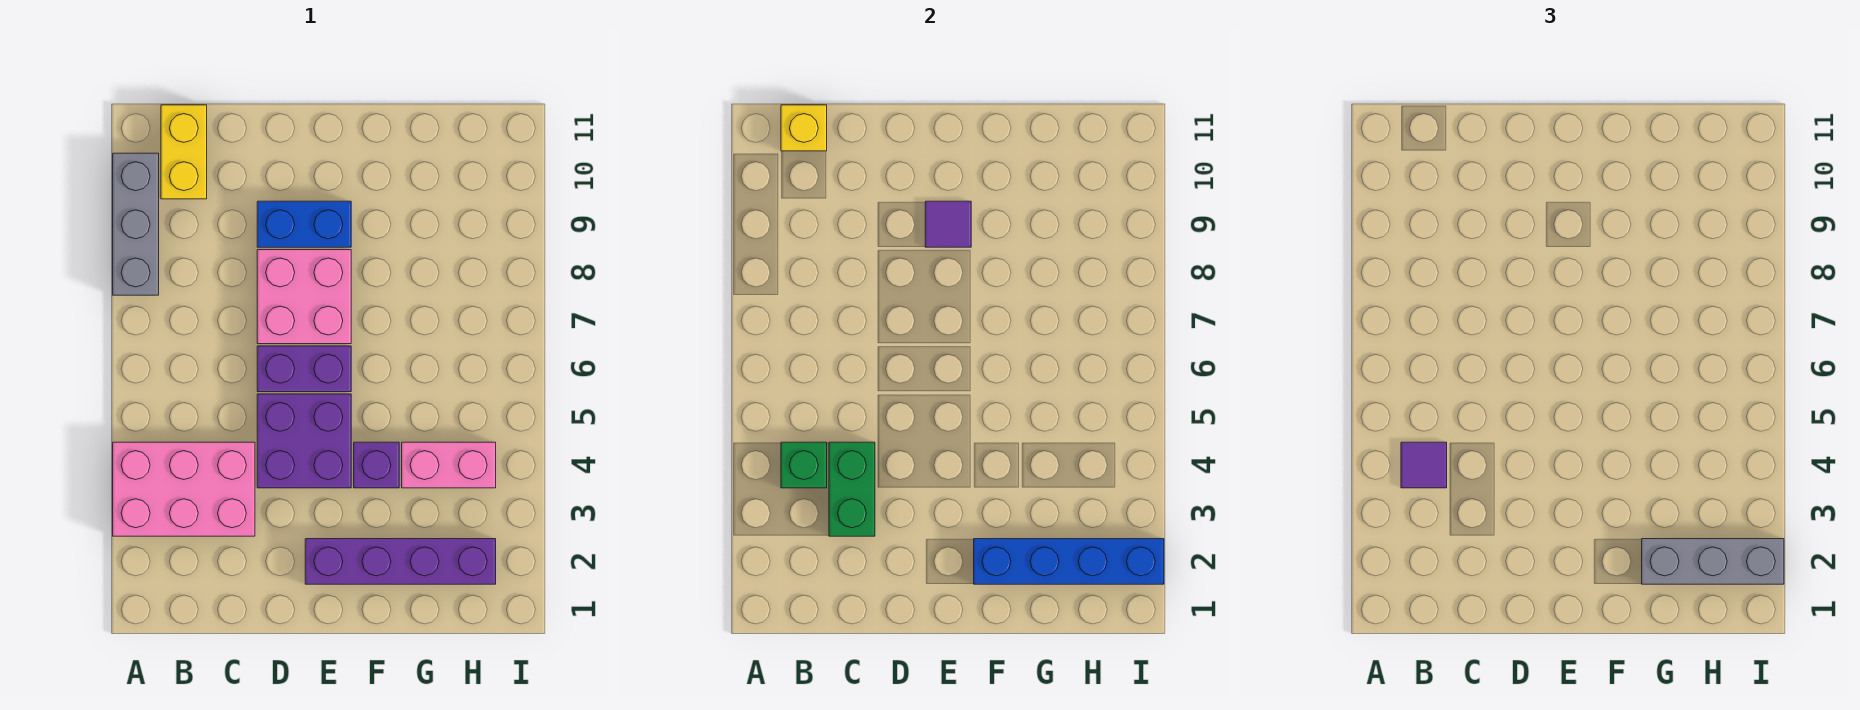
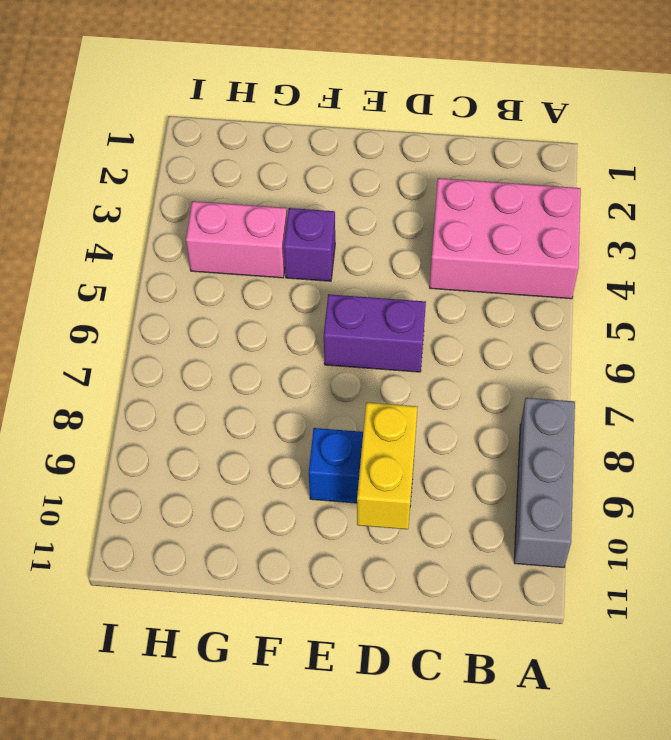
yellow brick D9:D10 level 2 -> yellow brick B10:B11 level 1
none -> purple brick D4:E5 level 1
none -> pink brick D7:E8 level 1
none -> purple brick E2:H2 level 1

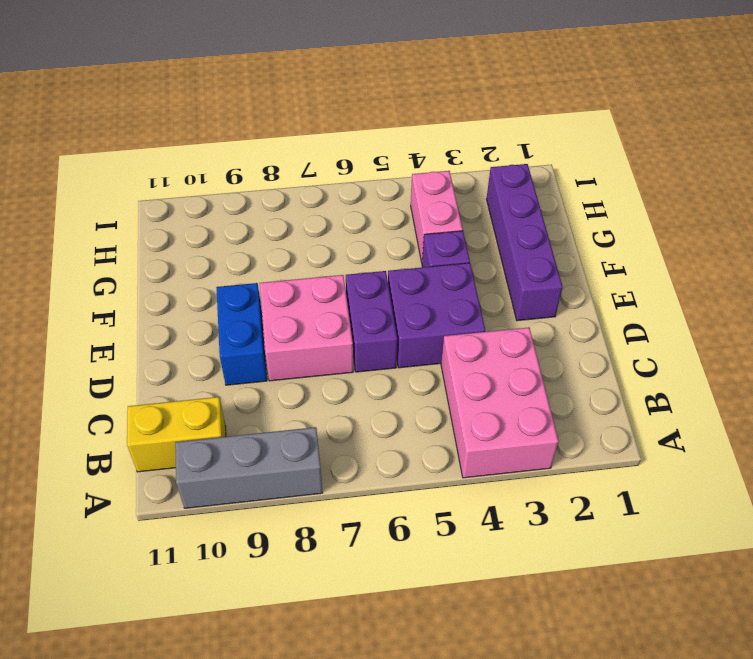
none -> green brick B4 level 2
none -> yellow brick B11 level 2
none -> green brick C3:C4 level 2

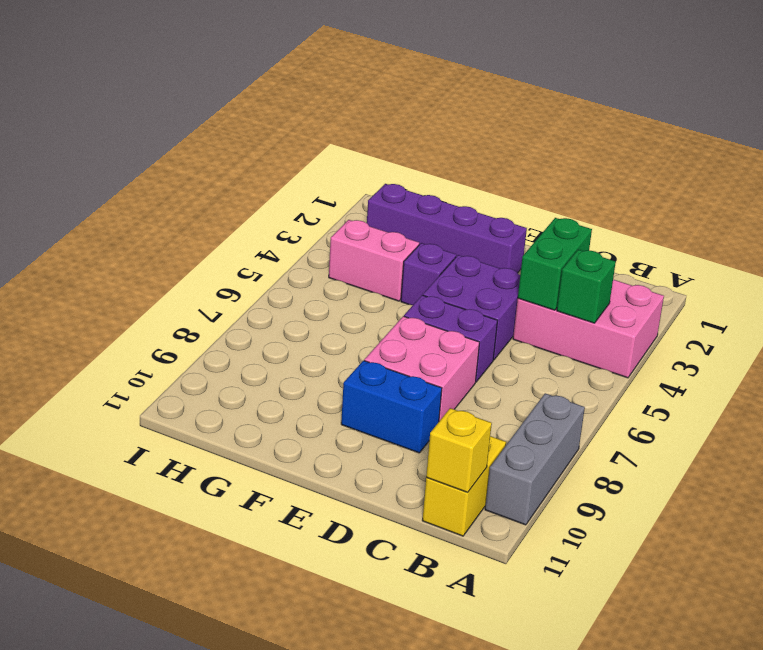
none -> purple tile E9 level 2
none -> blue brick F2:I2 level 2
none -> purple tile B4 level 3

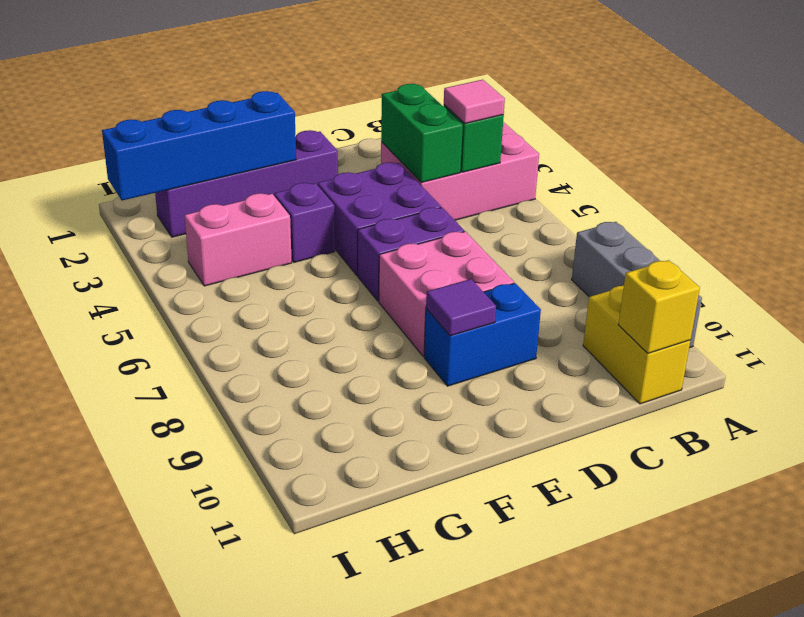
pink tile B4 level 3 -> purple tile B4 level 3
none -> grey brick G2:I2 level 3

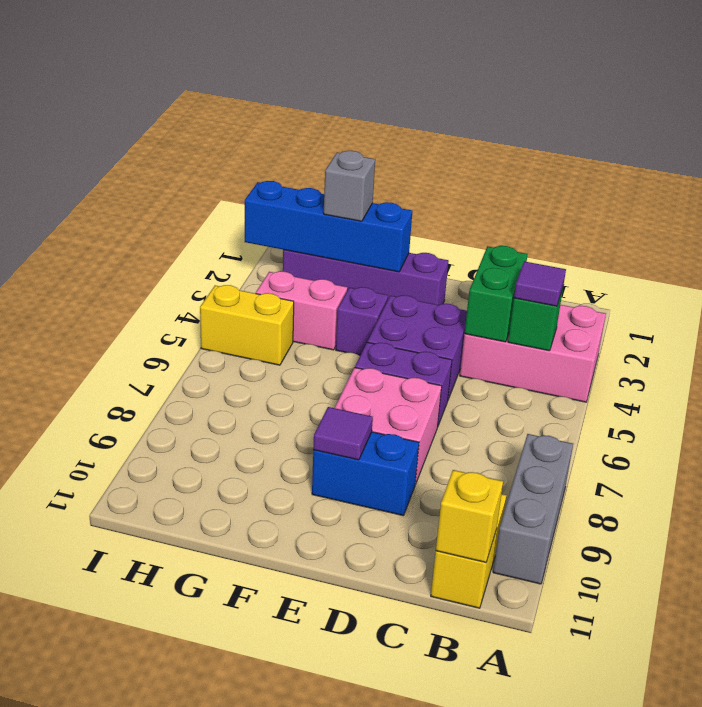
grey brick G2 level 3 -> grey brick G2:I2 level 3
yellow brick H5:I5 level 1 -> none

